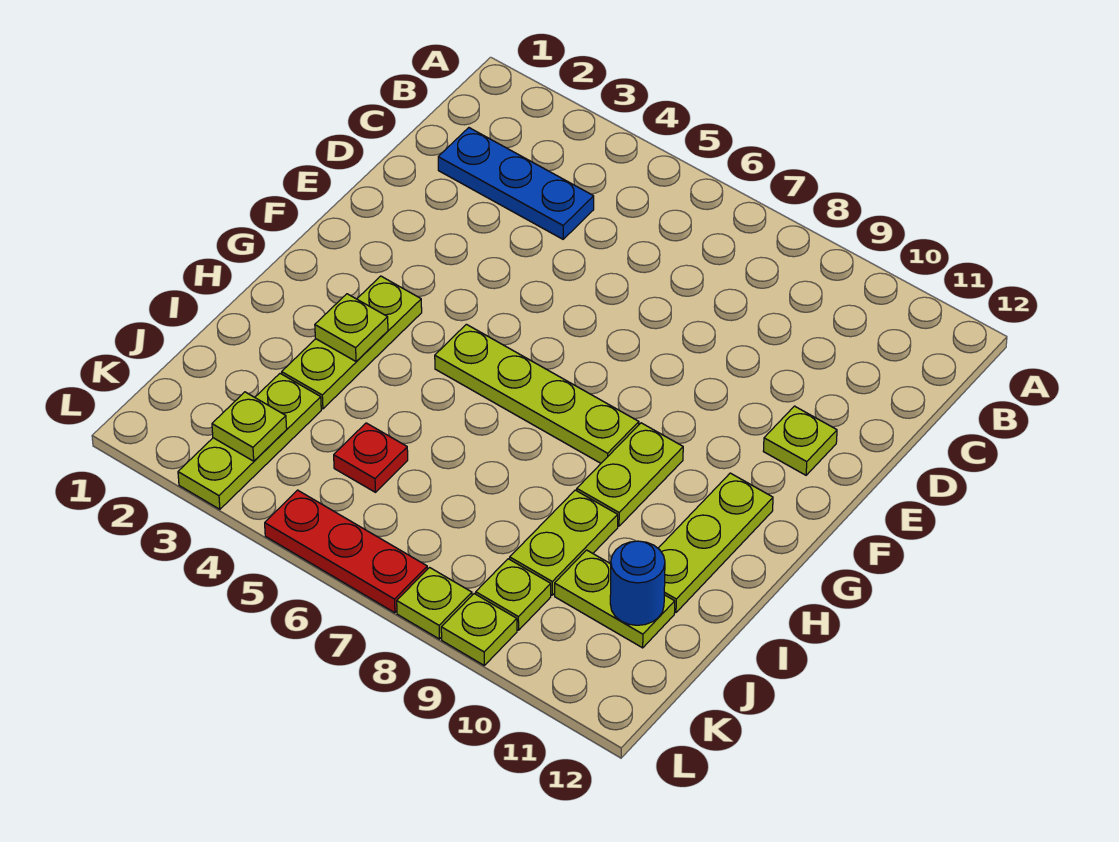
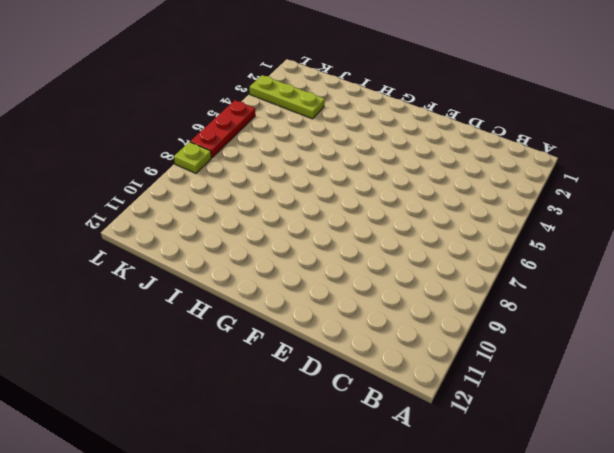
none -> blue plate C2:C4 level 1
none -> lime plate E11 level 1
none -> lime plate G3:I3 level 1

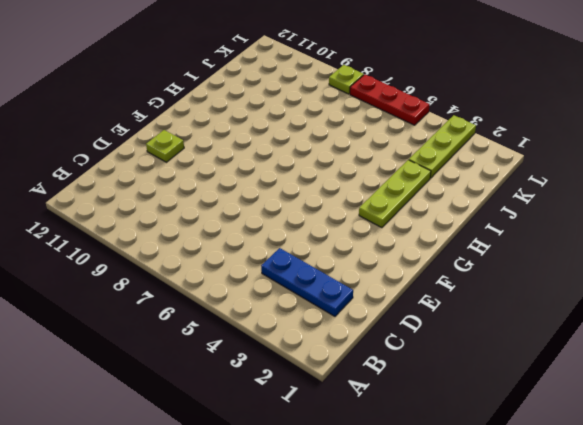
none -> lime plate G5:G8 level 1
none -> lime plate G9:H9 level 1
none -> lime plate G11:I11 level 1

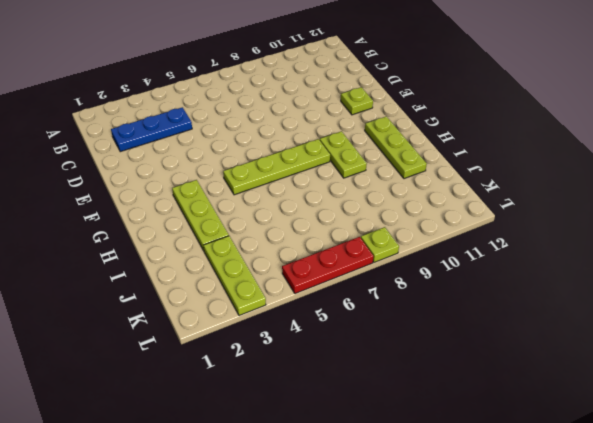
none -> lime plate I9:J9 level 1
none -> red plate J5 level 1
none -> lime plate J10:J11 level 1

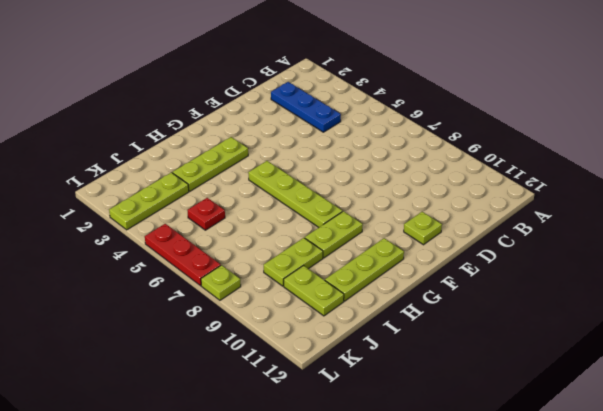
none -> lime plate K9 level 1
none -> lime plate L9 level 1
none -> lime plate H3 level 2

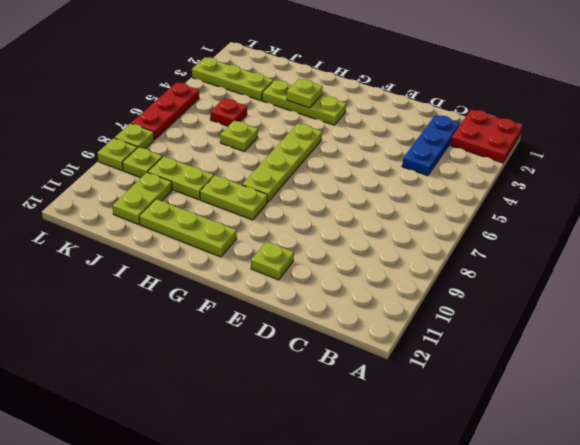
red plate A1:B2 level 1 -> none
lime plate I6 level 1 -> lime plate K3 level 2
none -> blue round brick J11 level 2

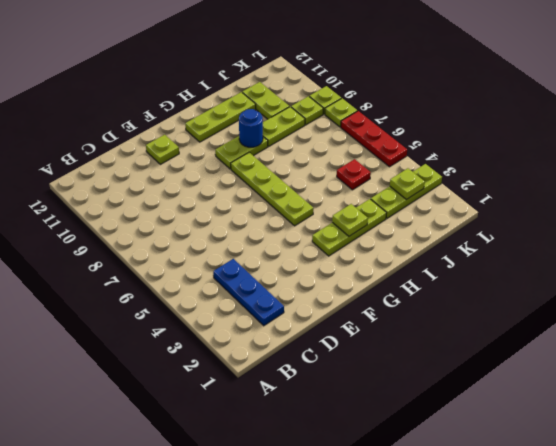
blue round brick H9 level 2 -> blue round brick J11 level 2

